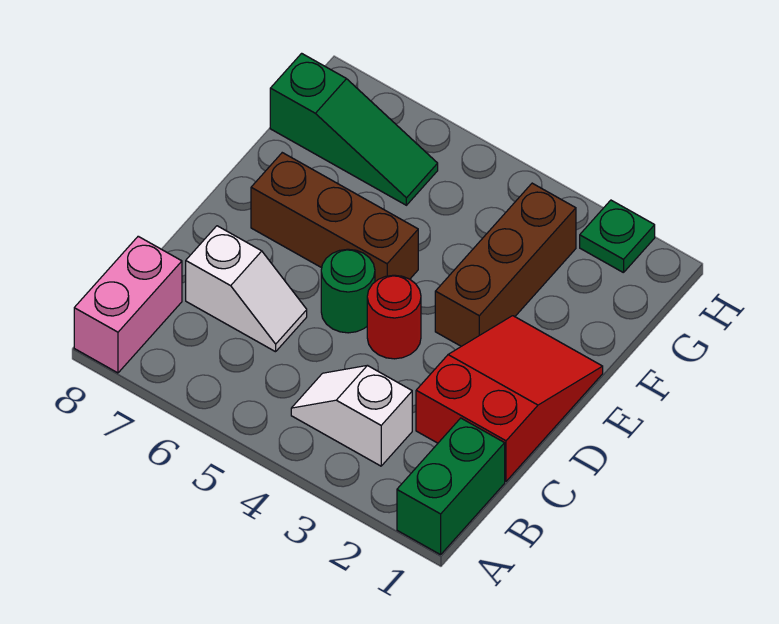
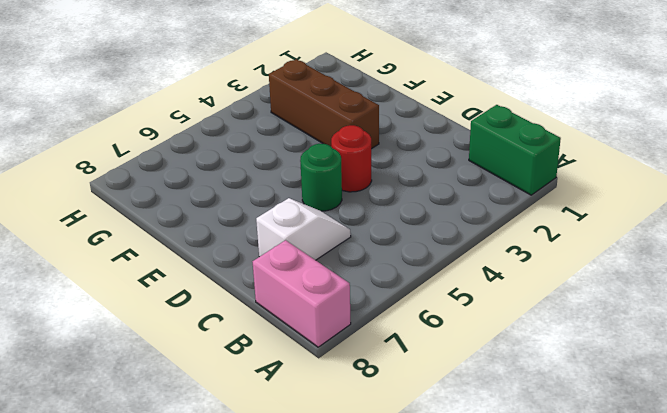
none -> white slope B3:B4 level 1 top 3
none -> red slope C1:E2 level 1 top C

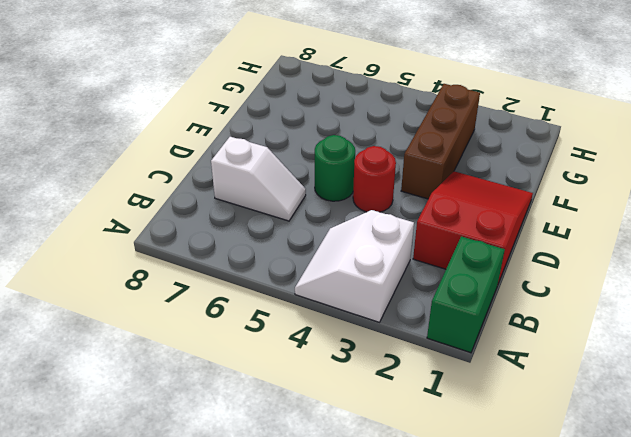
white slope A3:B4 level 1 top 3 -> white slope B3:B4 level 1 top 3
none -> pink brick A8:B8 level 1
none -> brown brick E5:E7 level 1

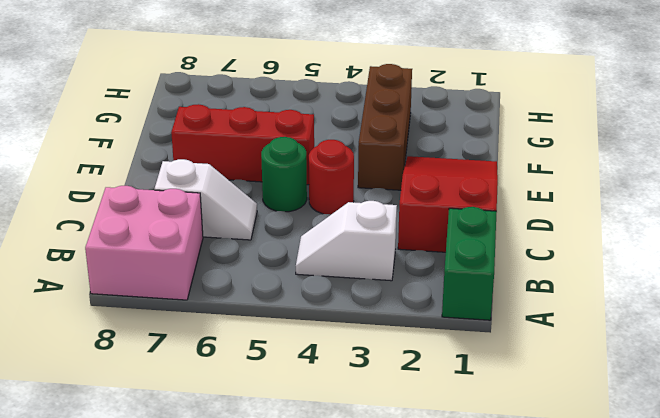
pink brick A7:B8 level 1 -> pink brick A8:B8 level 1
red brick E5:E7 level 1 -> brown brick E5:E7 level 1
none -> green slope G6:G8 level 1 top 8
none -> green plate H2 level 1

